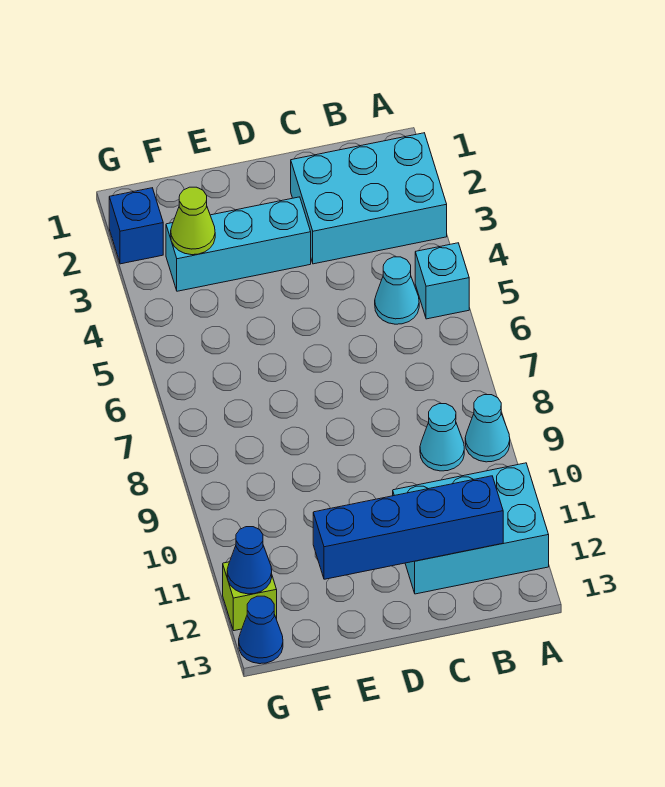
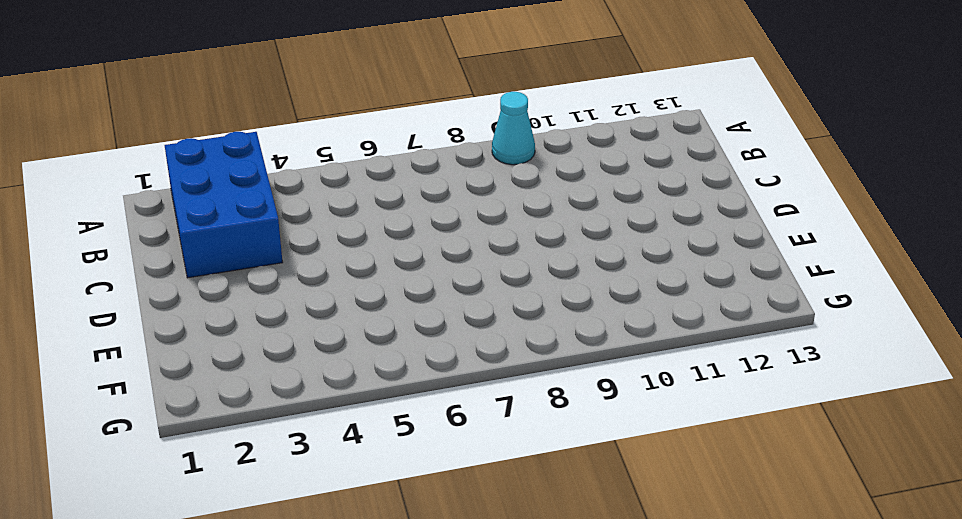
blue brick A2:C3 level 1 -> cyan brick A2:C3 level 1
none -> cyan brick A5 level 1
none -> cyan brick A11:C12 level 1
none -> cyan cone B5 level 1

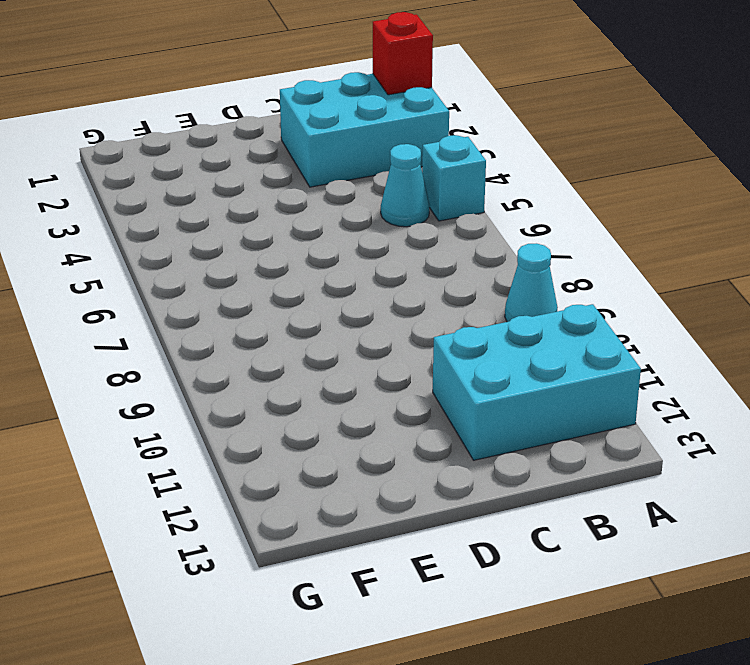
red brick A2 level 2 -> none
none -> cyan cone B9 level 1
none -> cyan brick D3:F3 level 1
none -> blue brick G2 level 1

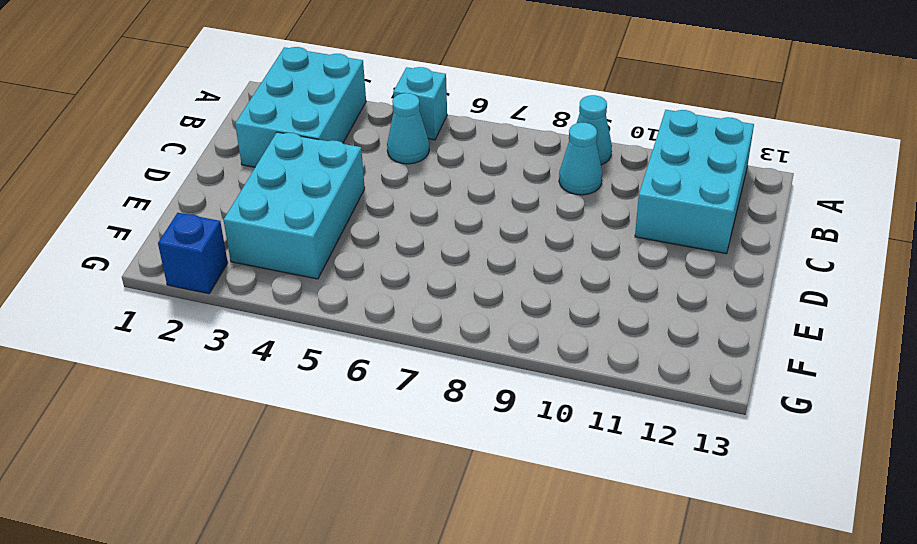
cyan brick D3:F4 level 1 -> cyan brick D3:F3 level 1
none -> lime brick G12 level 1
none -> blue cone G13 level 1
none -> blue brick B12:E12 level 2

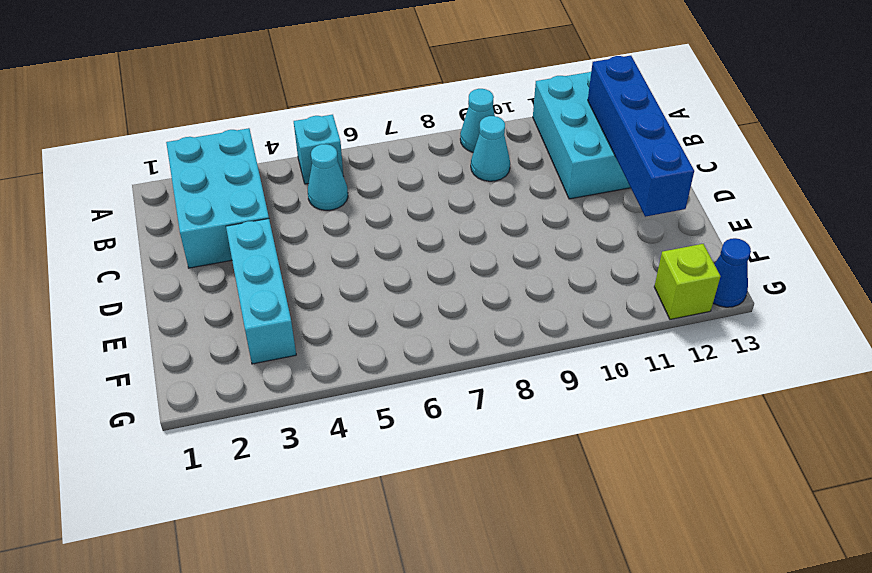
none -> blue brick G2 level 1
none -> lime cone F3 level 2
none -> blue cone G12 level 2

